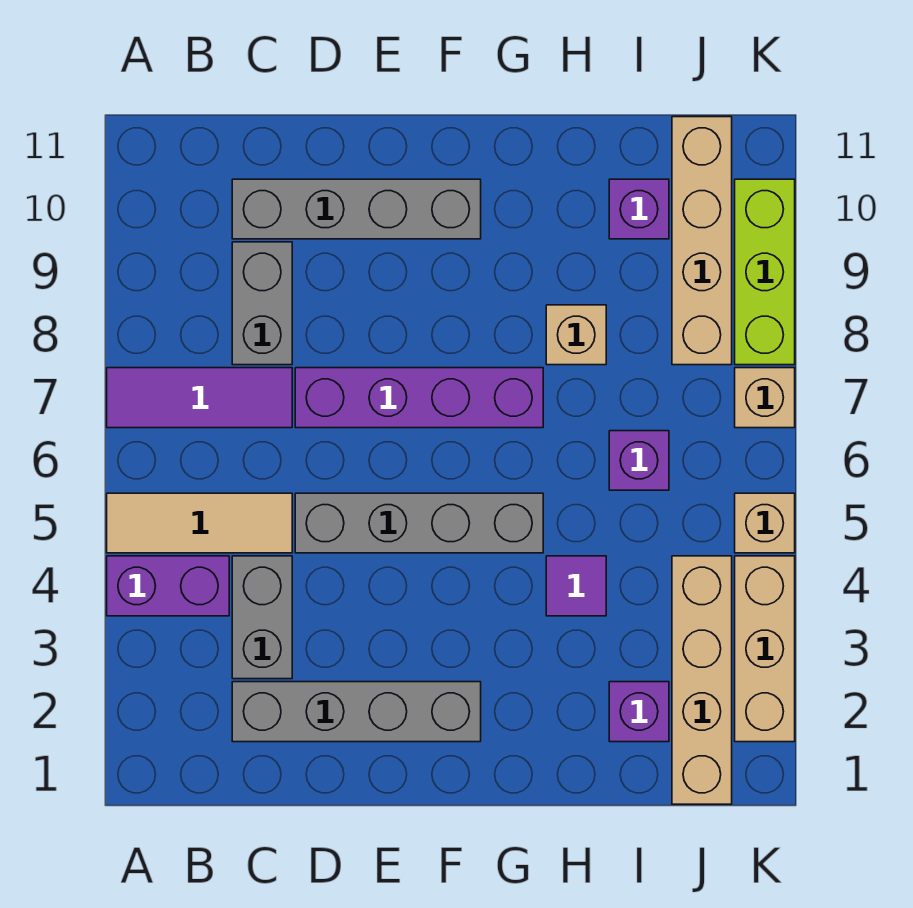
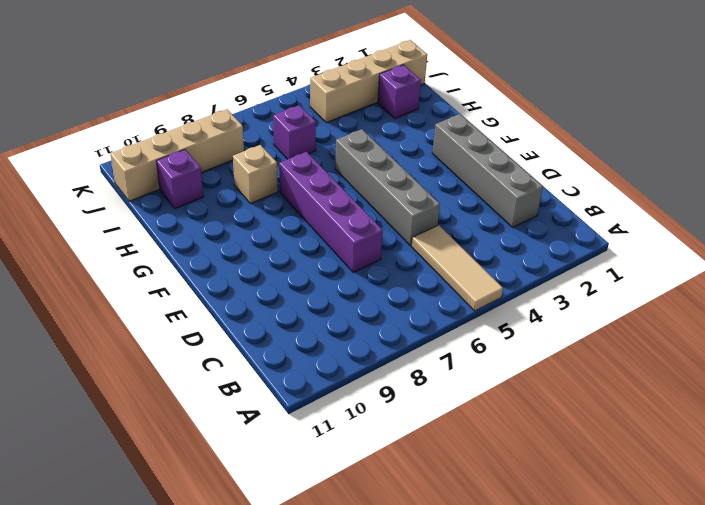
none -> purple brick A4:B4 level 1
none -> purple tile A7:C7 level 1
none -> grey brick C3:C4 level 1

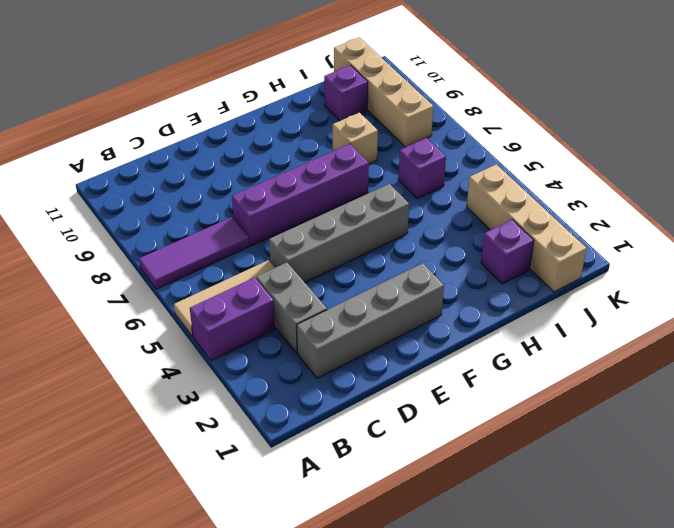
none -> grey brick C8:C9 level 1
none -> grey brick C10:F10 level 1
none -> purple tile H4 level 1

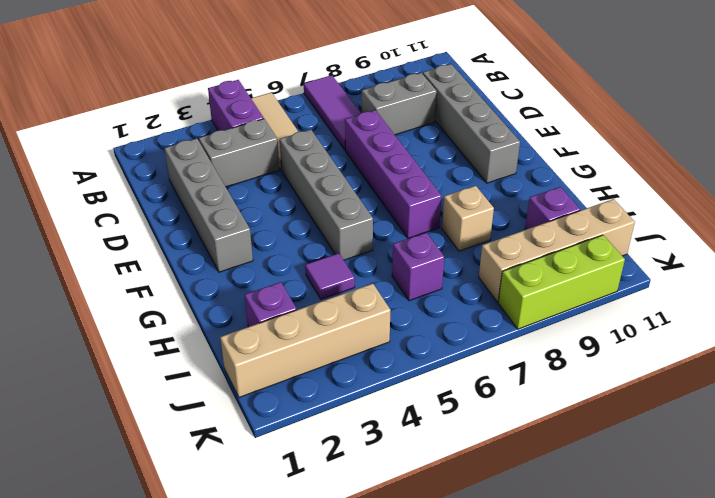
none -> tan brick K2:K4 level 1
none -> tan brick K5 level 1
none -> tan brick K7 level 1

